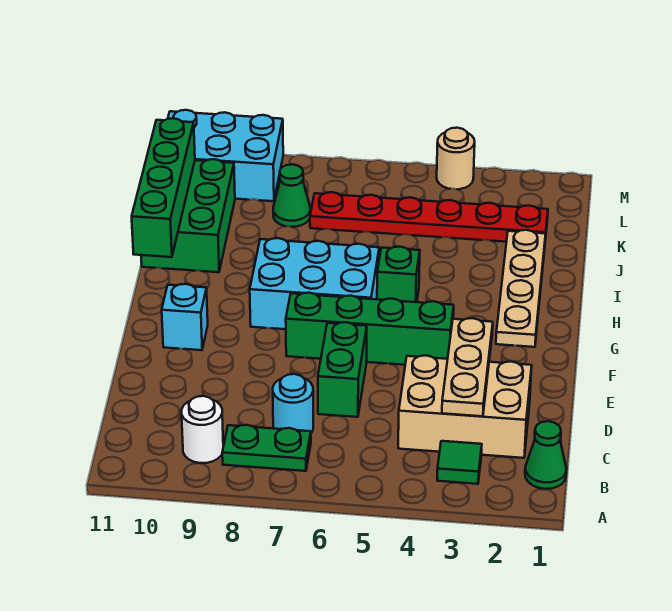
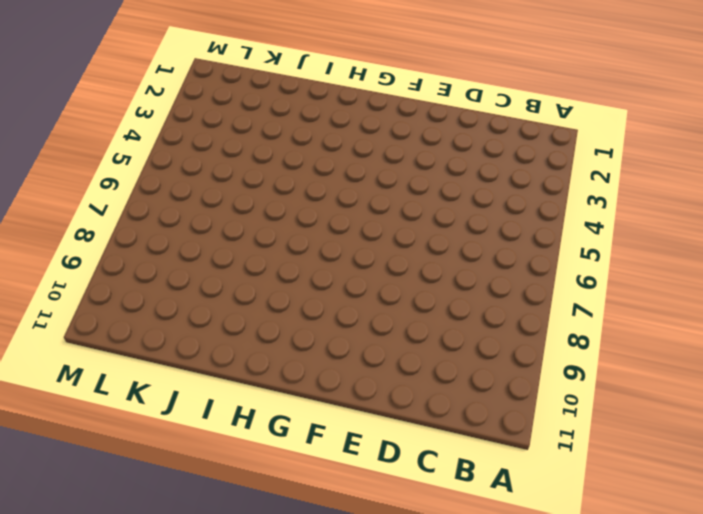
none -> green cone B1 level 1
none -> green tile B3 level 1
none -> green plate B7:B8 level 1

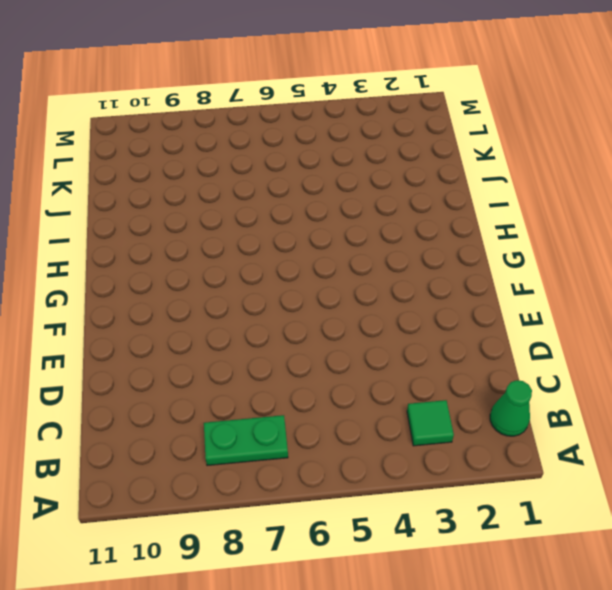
none -> white round brick B9 level 1
none -> tan brick C2:D4 level 1
none -> cyan round brick C7 level 1

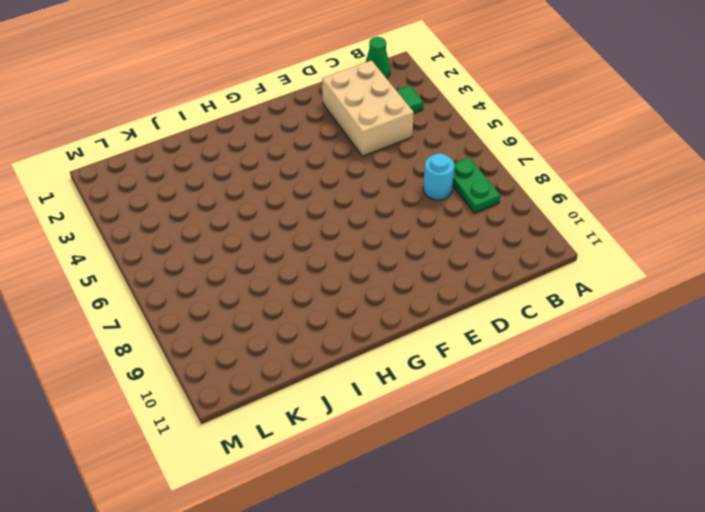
none -> white round brick B9 level 1
none -> green brick D6:E6 level 1
none -> green brick F4:F7 level 1

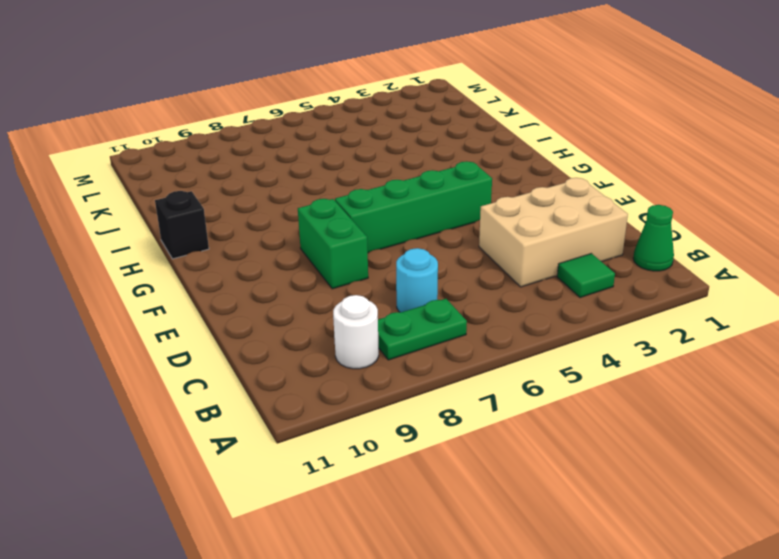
green brick E8:F8 level 1 -> green brick D6:E6 level 1
black brick H11 level 1 -> none
none -> cyan brick F10 level 1
none -> tan plate G2:J2 level 1
none -> cyan brick G6:H8 level 1

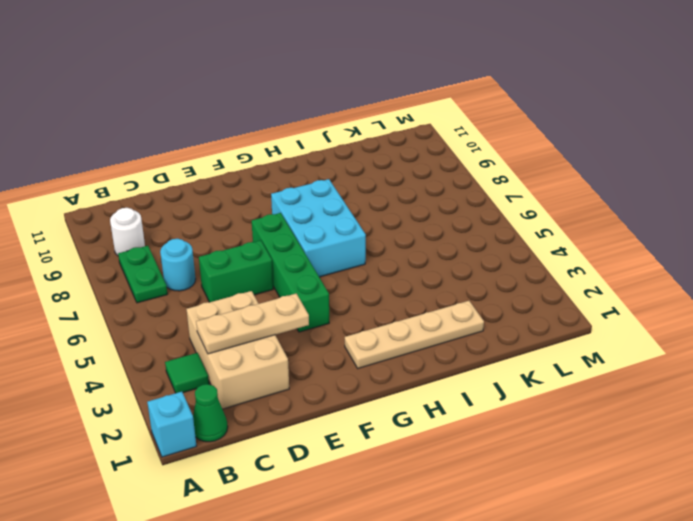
cyan brick A1 level 1 -> cyan brick F10 level 1
none -> green brick H5 level 1
none -> green brick I10:K11 level 1
none -> red plate K2:K7 level 1

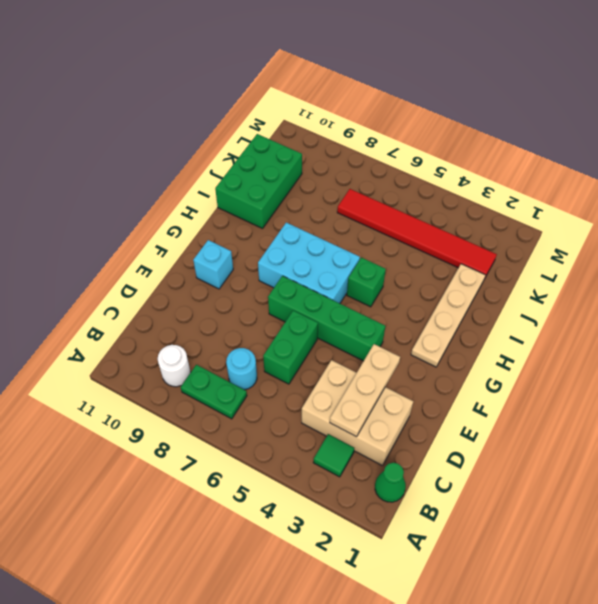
red tile K2:K7 level 1 -> red plate K2:K7 level 1
none -> green cone K8 level 1
none -> cyan brick L9:M11 level 1
none -> tan round brick M4 level 1

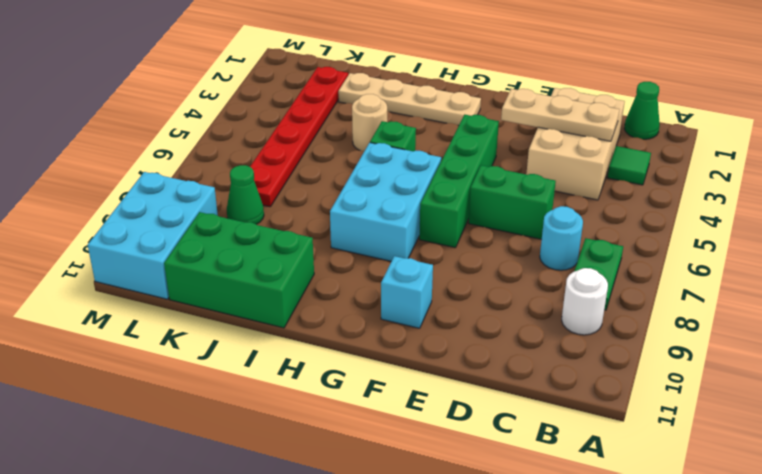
tan round brick I4 level 1 -> tan round brick M4 level 1
none -> green brick H11:K11 level 2

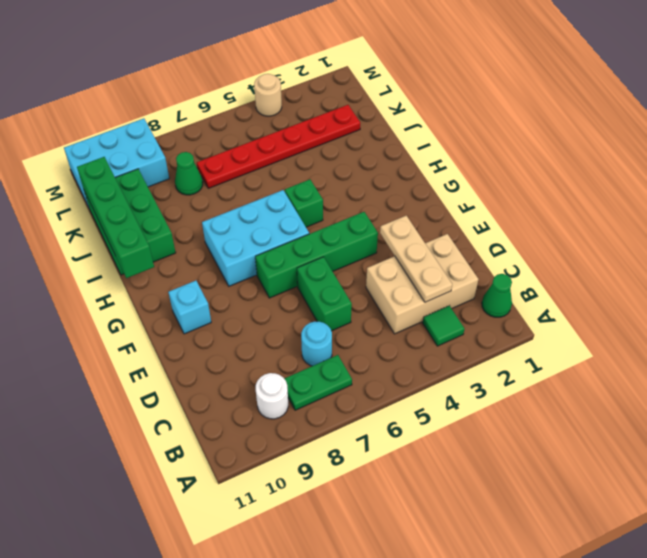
none -> tan plate G2:J2 level 1

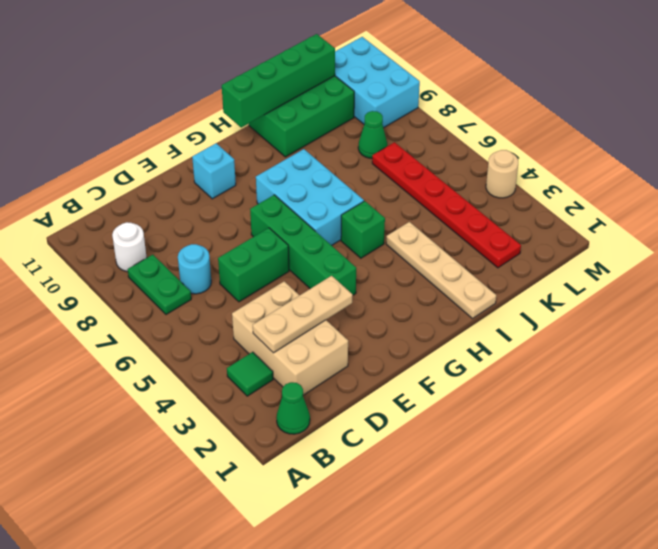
tan plate I1:I4 level 1 -> tan plate G2:J2 level 1

